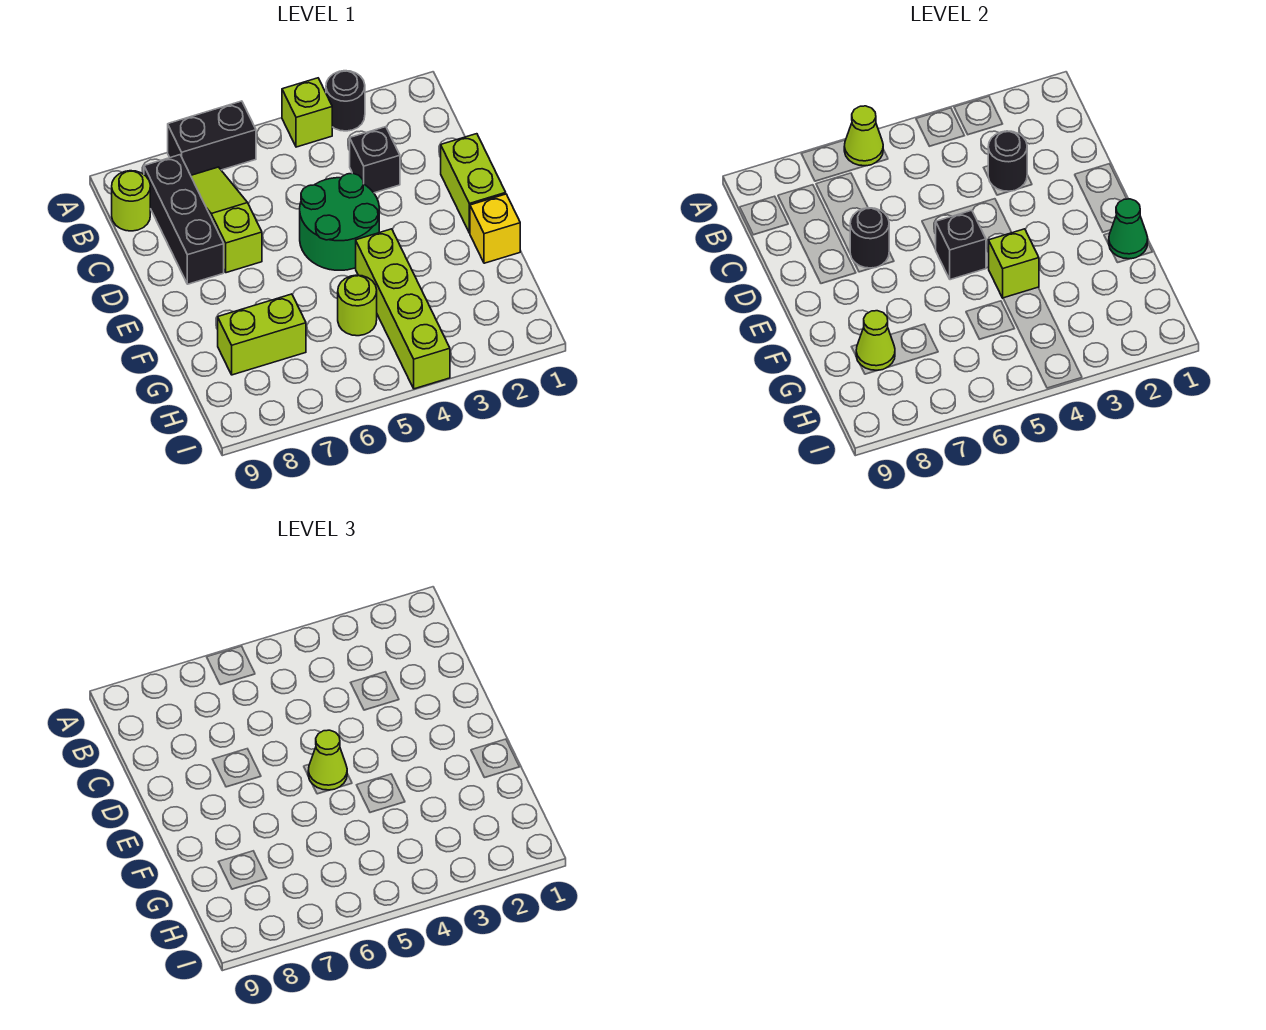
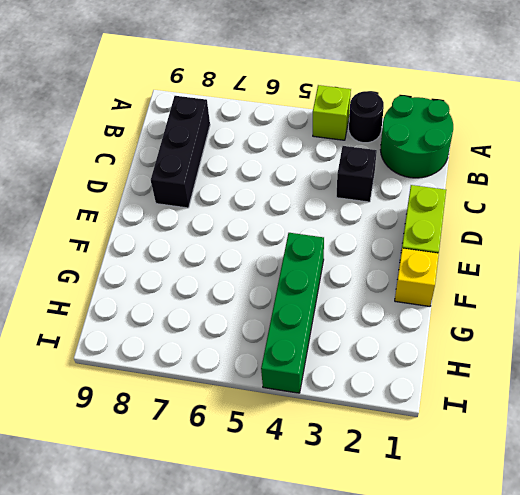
green round brick A1:B2 level 1 -> green round brick D4:E5 level 1
green brick F4:I4 level 1 -> lime brick F4:I4 level 1
none -> black brick A6:A7 level 1
none -> lime slope B7:D7 level 1 top D
none -> lime round brick B9 level 1

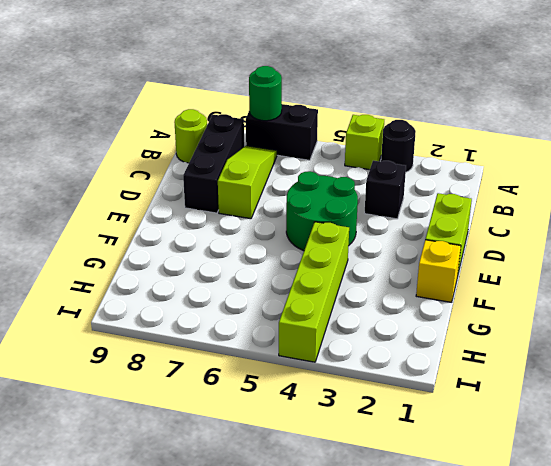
green round brick A7 level 2 -> none
none -> lime round brick G5 level 1
none -> lime brick G7:G8 level 1
none -> lime cone A6 level 2

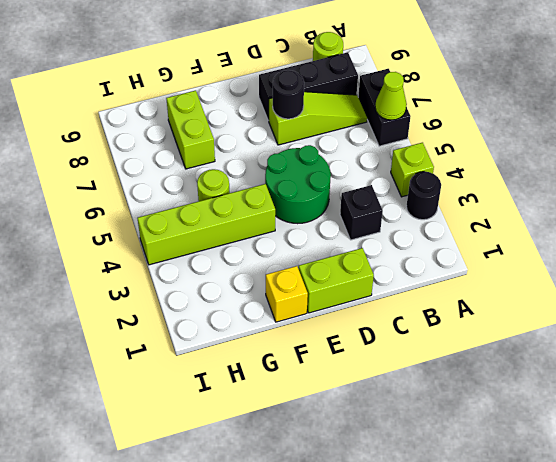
none -> black round brick C3 level 2
none -> black brick E5 level 2
none -> green cone F1 level 2

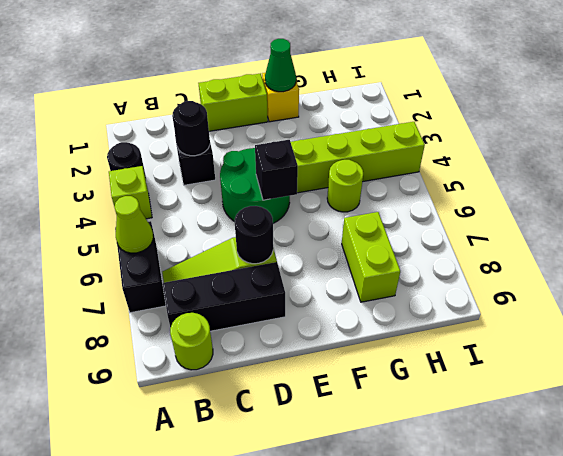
none -> lime brick F4 level 2
none -> lime cone G8 level 2
none -> lime cone E5 level 3

